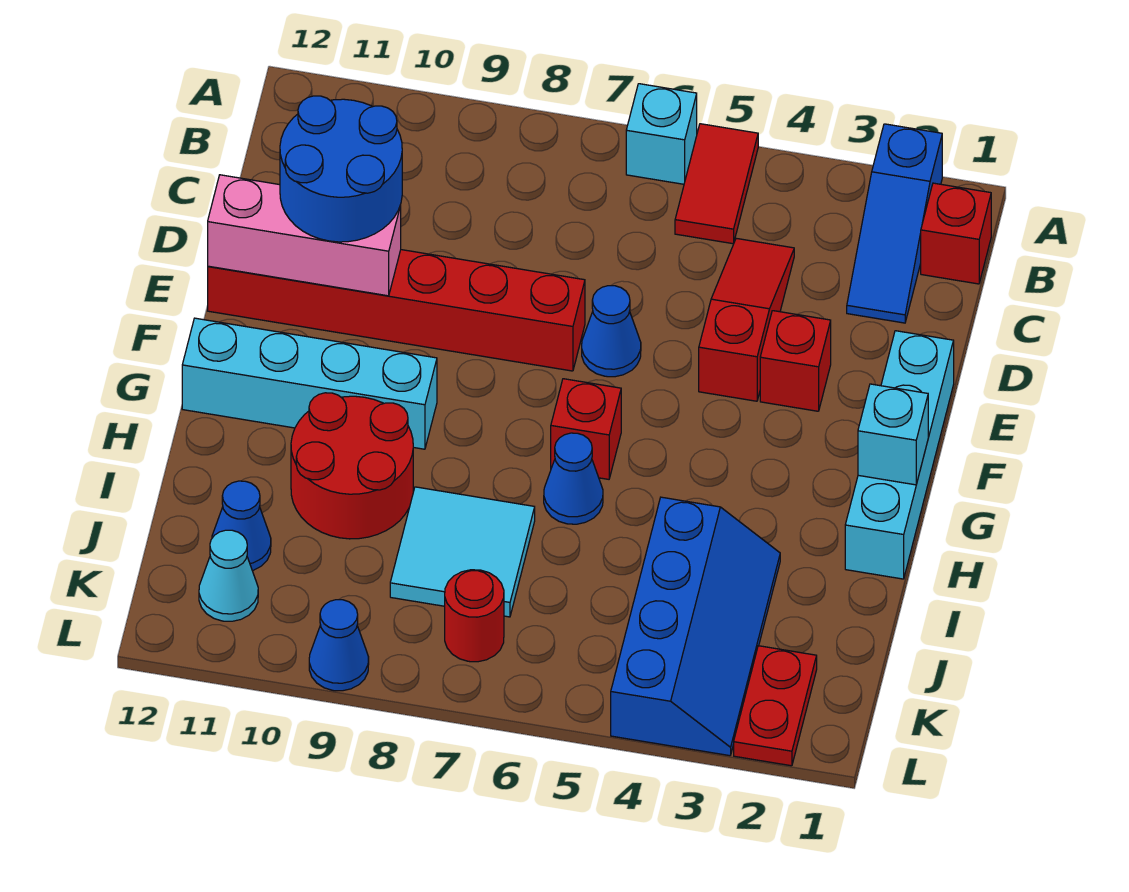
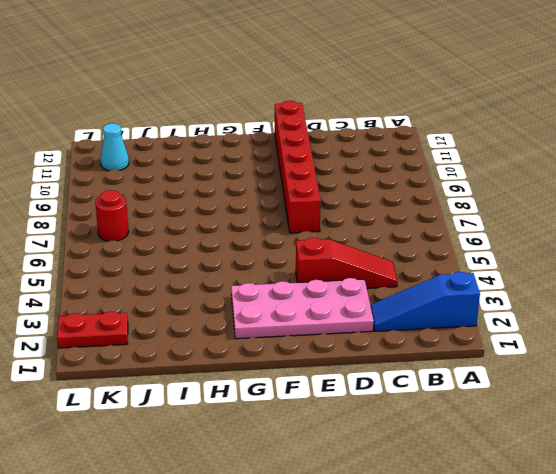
pink plate D2:G3 level 1 -> red brick E3 level 1
none -> red tile A5:B5 level 1
none -> cyan brick A6 level 1
none -> red brick B1 level 1

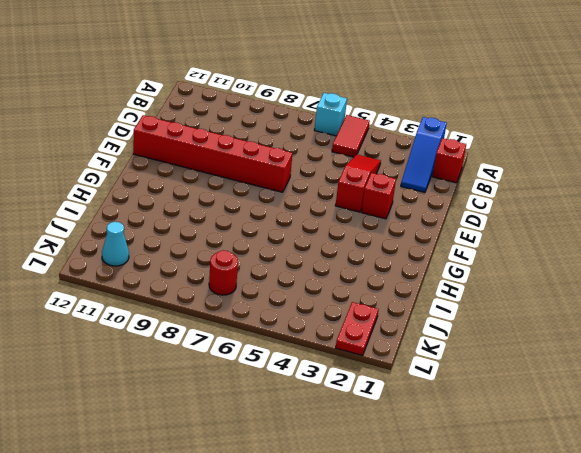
none -> cyan brick E1:H1 level 1
none -> blue cone E6 level 1
none -> red brick G6 level 1

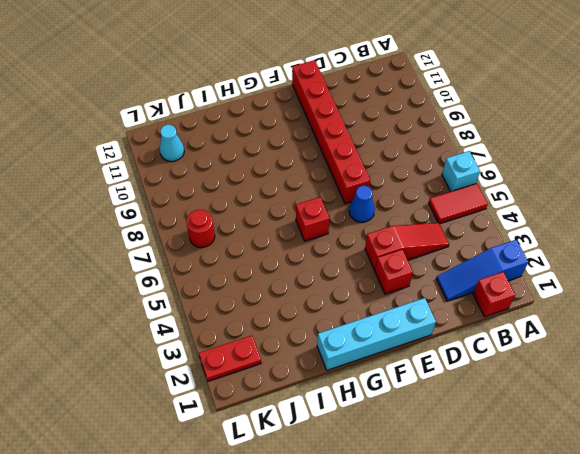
none -> cyan brick G9:G12 level 1
none -> blue cone H6 level 1
none -> red round brick H9:I10 level 1

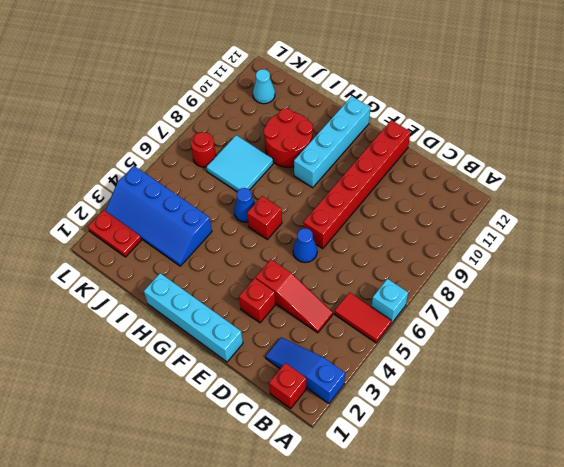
none -> blue cone J11 level 1
none -> blue cone L9 level 1
none -> pink brick E10:E12 level 2

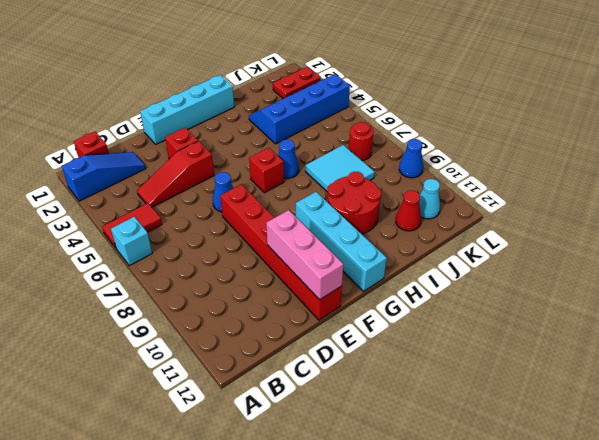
red cone J11 level 1 -> blue cone J11 level 1
none -> cyan brick G1 level 2
none -> blue round brick D10:E11 level 3

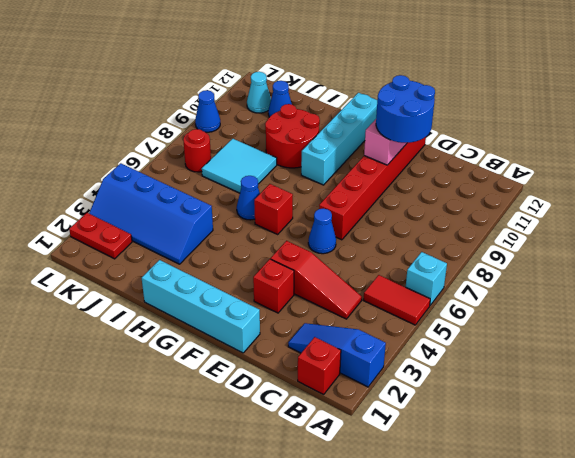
none -> cyan brick G1 level 2

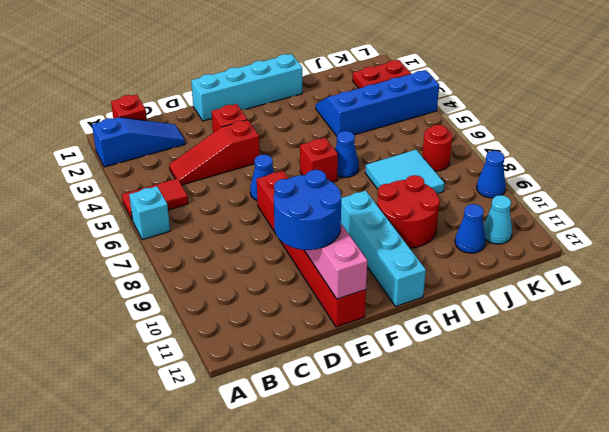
none -> cyan brick G1 level 2

